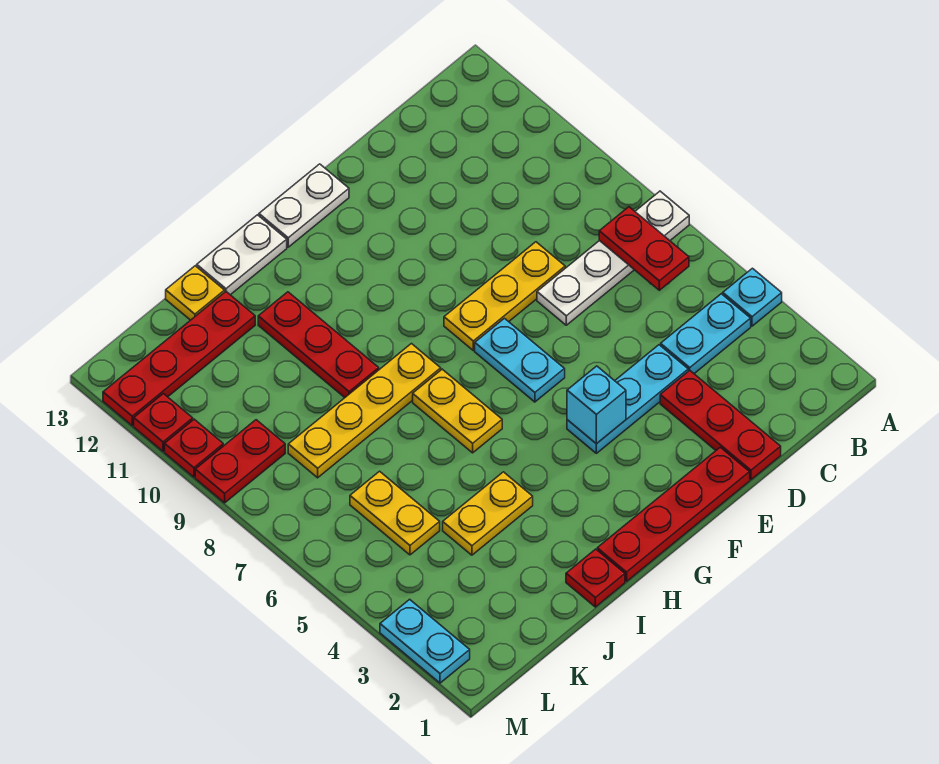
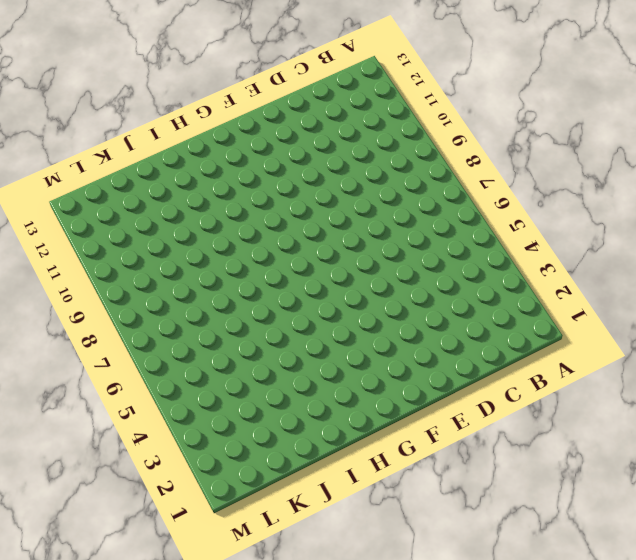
none -> cyan plate A4 level 1
none -> white plate A7:D7 level 1
none -> cyan plate B4:C4 level 1

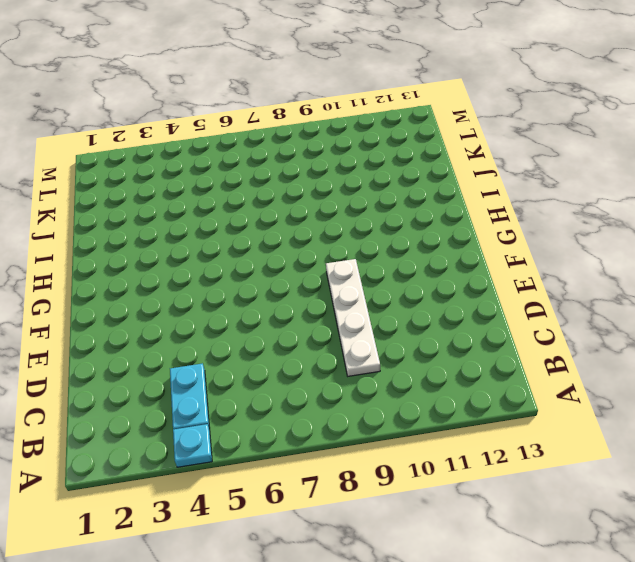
white plate C9:F9 level 1 -> white plate A7:D7 level 1
none -> red plate D1:D3 level 1
none -> cyan plate D4:F4 level 1
none -> yellow plate D8:F8 level 1

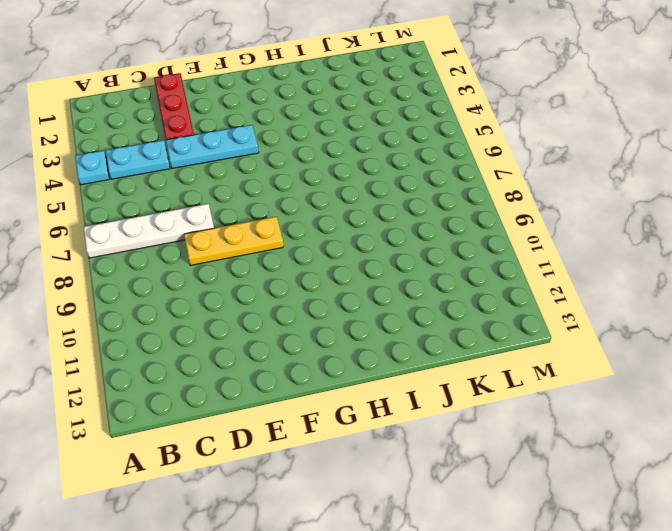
none -> red plate E1:H1 level 1
none -> cyan plate F6:F7 level 1
none -> white plate F13:G13 level 1

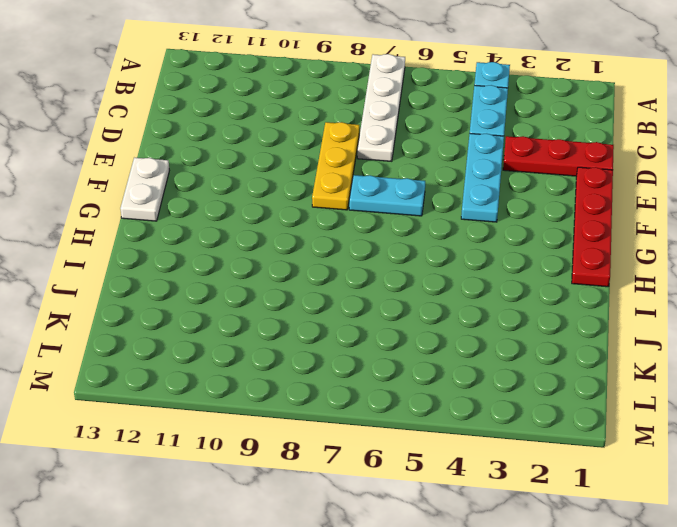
none -> yellow plate H6:H7 level 1
none -> yellow plate H8:K8 level 1
none -> white plate H13:I13 level 1

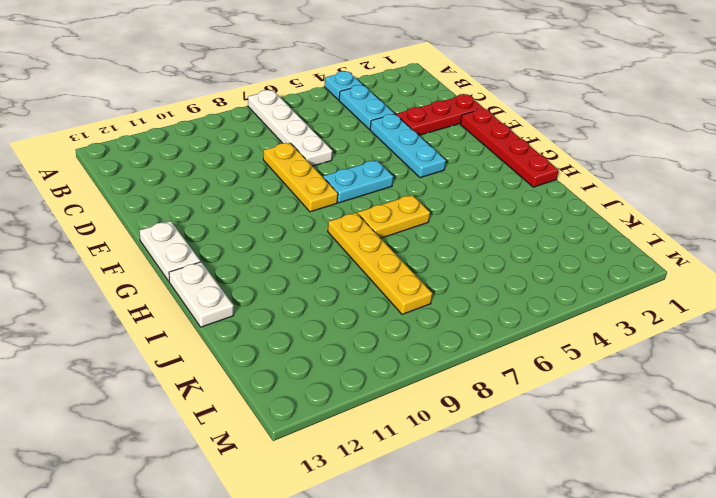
none -> red plate I1 level 1
none -> yellow plate I4:J4 level 1
none -> red plate I9:I11 level 1

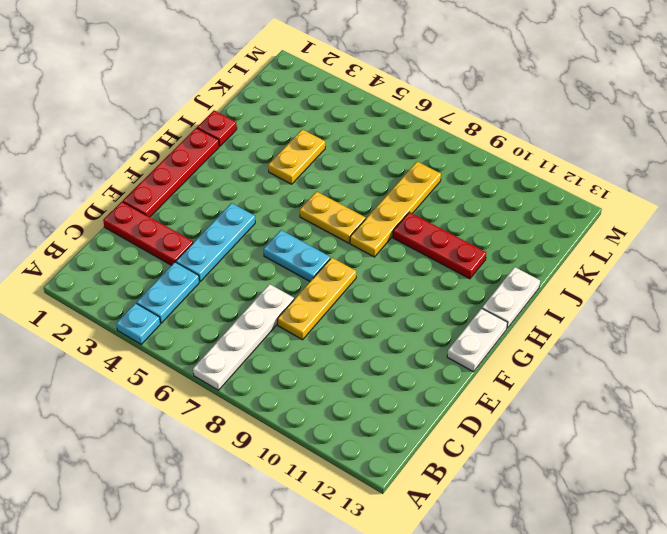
none -> red plate J12:M12 level 1
none -> yellow plate J13 level 1
none -> yellow plate K5:K6 level 1

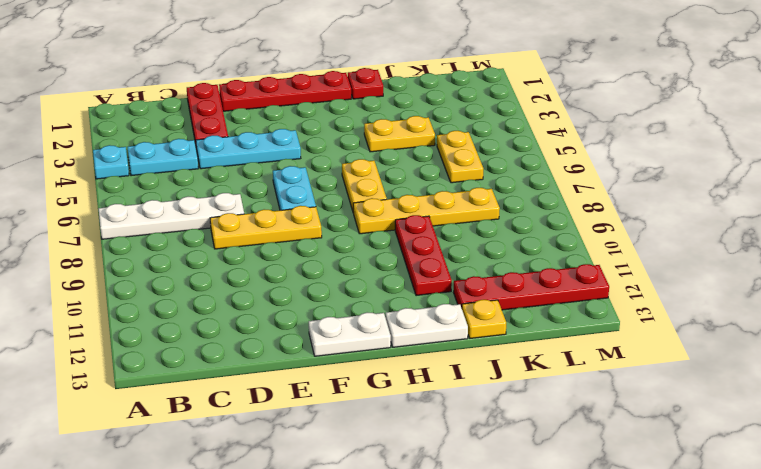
none -> red plate L9:M9 level 1
none -> cyan plate M2:M3 level 1
none -> red plate M10 level 1

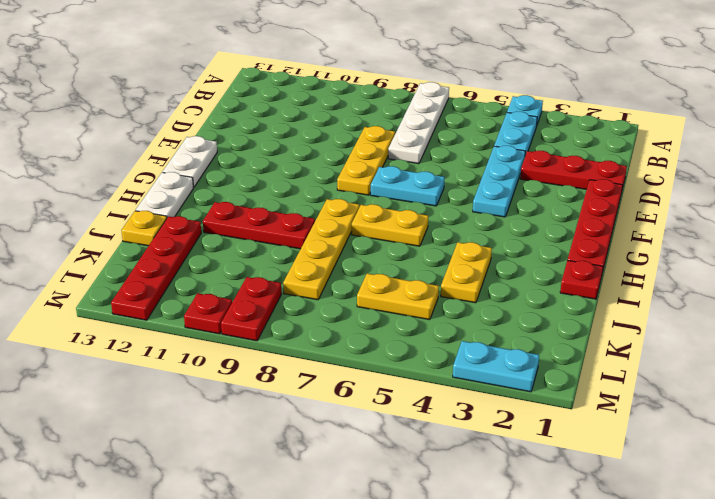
none -> red plate M11 level 1
none -> red plate B6:B7 level 2
none -> cyan brick F4 level 2

